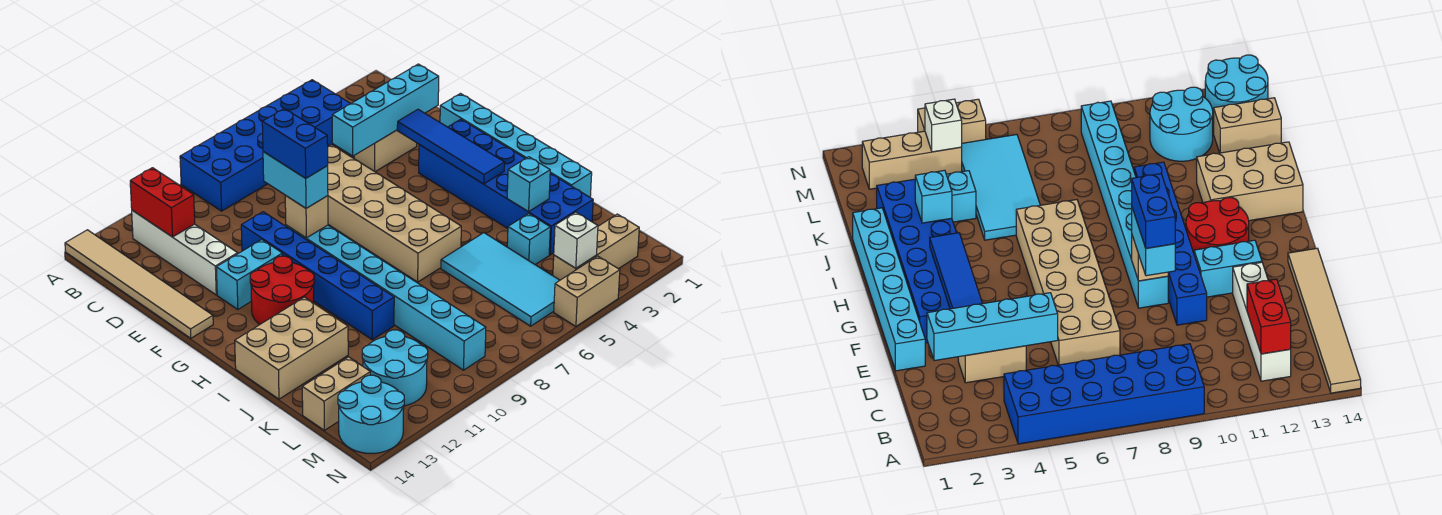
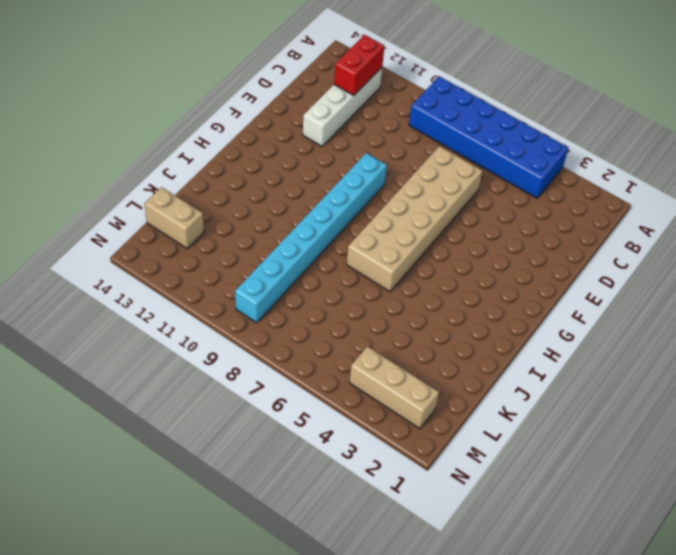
none -> tan tile A14:F14 level 1
none -> tan brick D3:D4 level 1
none -> cyan brick E1:J1 level 1

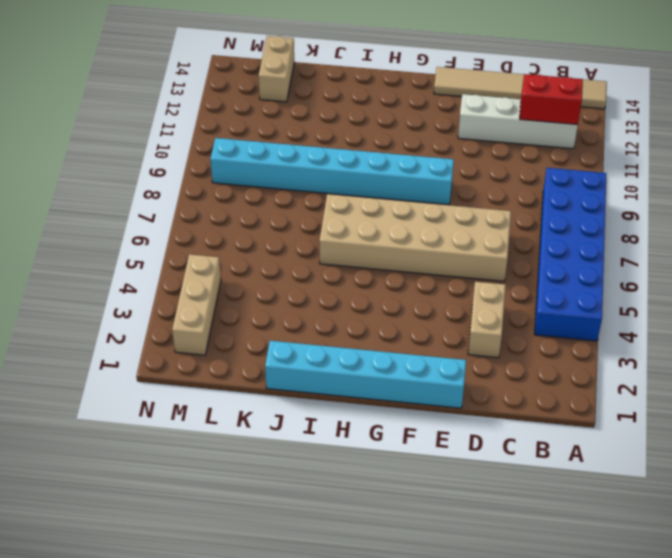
none -> blue brick E10:J10 level 1
none -> blue brick F2:K3 level 1
none -> cyan brick F11:F12 level 1

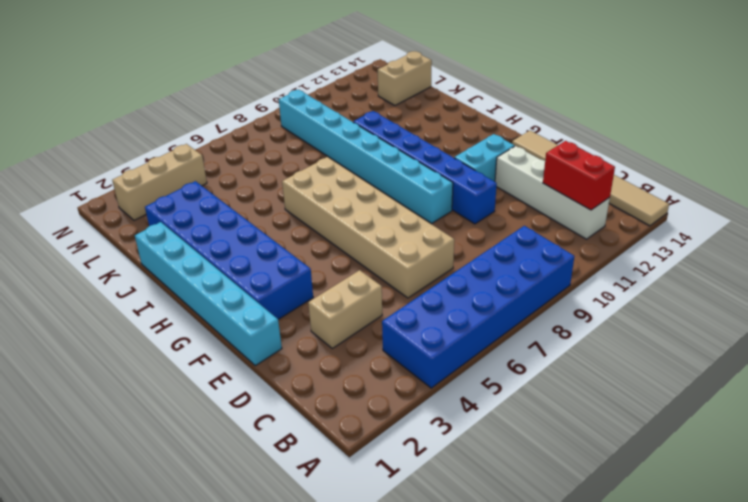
none -> red round brick G11:H12 level 1
none -> tan brick I12:J14 level 1
none -> cyan tile J5:M6 level 1

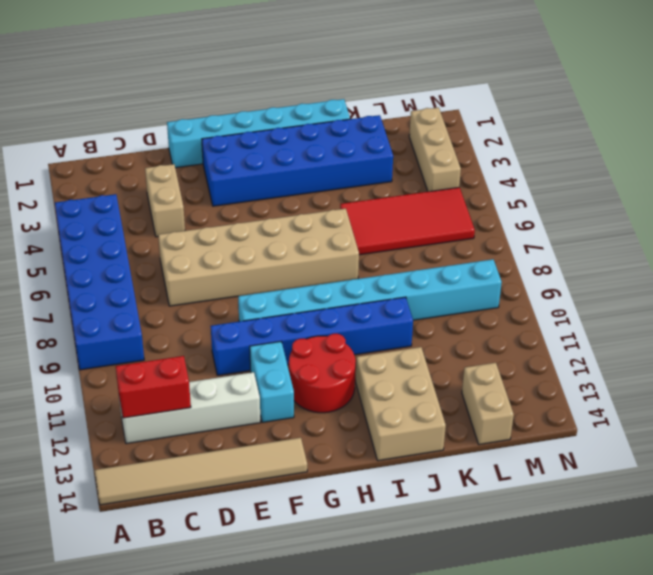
red tile J5:M6 level 1 -> cyan tile J5:M6 level 1
none -> cyan brick K4 level 1
none -> cyan round brick L11:M12 level 1
none -> cyan round brick M13:N14 level 1

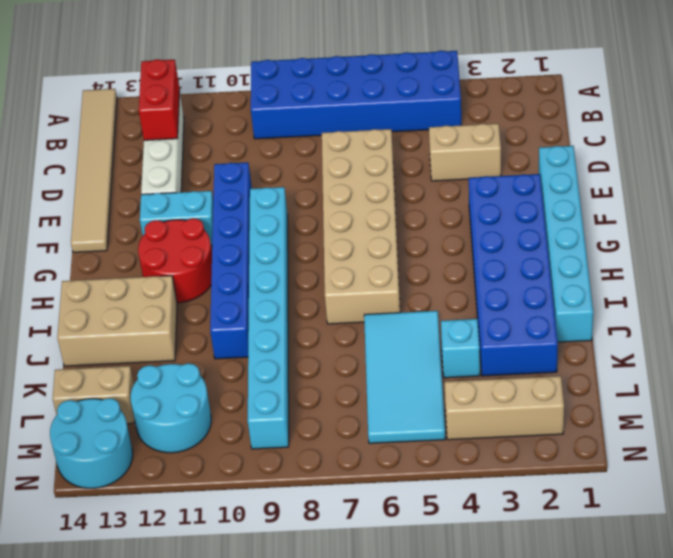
none -> tan brick N4:N5 level 1
none -> cyan brick D2:D5 level 2
none -> blue tile E3:H3 level 2

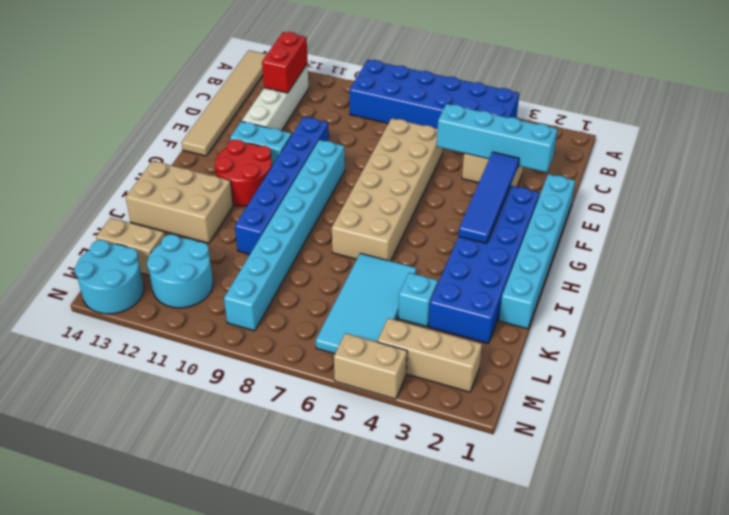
none -> tan brick F9 level 2
none -> cyan brick J3 level 2
none -> white brick M4 level 2

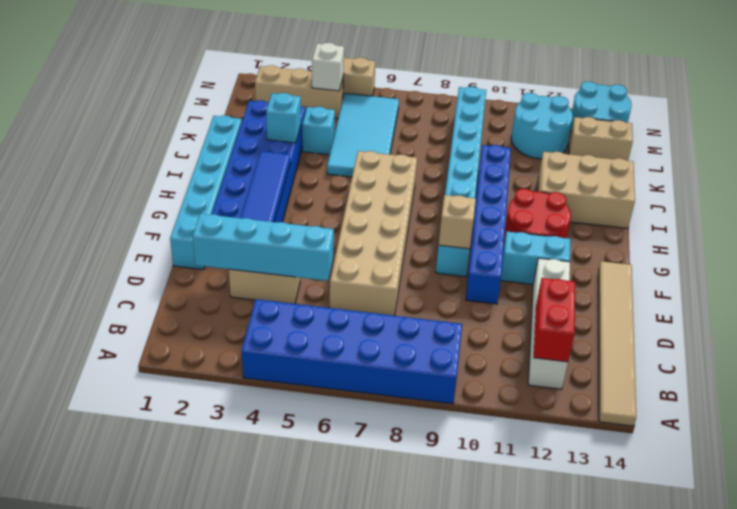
none -> cyan brick E9:F9 level 3
none -> blue brick E9:F9 level 4

